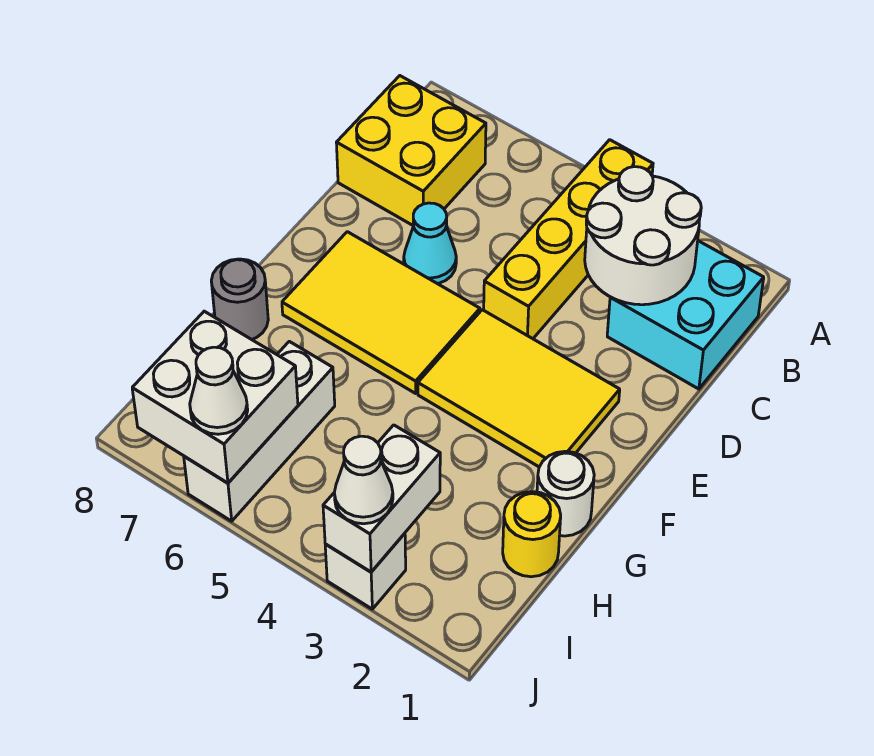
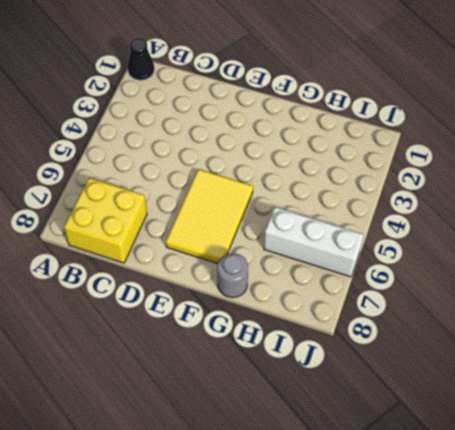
black cone A1 level 1 -> none
none -> yellow brick A4:D4 level 1
none -> cyan brick B1:C2 level 1
none -> cyan cone D6 level 1

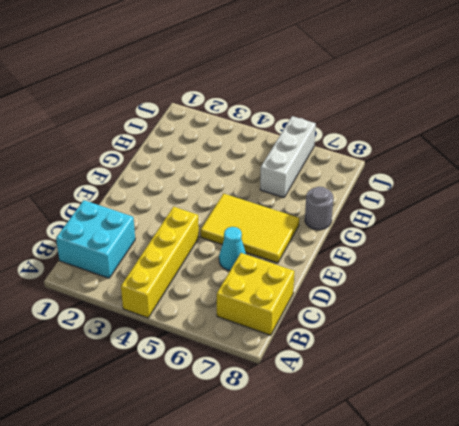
none -> yellow tile E2:F4 level 1
none -> white round brick G1 level 1
none -> yellow round brick H1 level 1

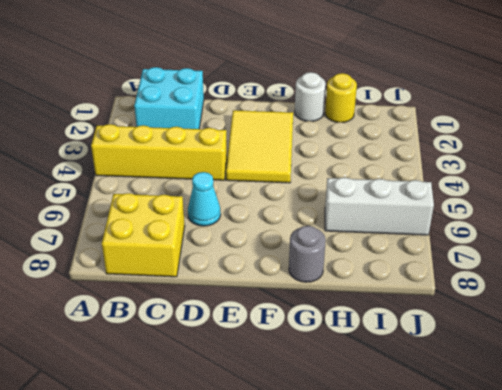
none -> yellow tile E5:F7 level 1
none -> white brick J3 level 1
none -> white round brick B2:C3 level 2

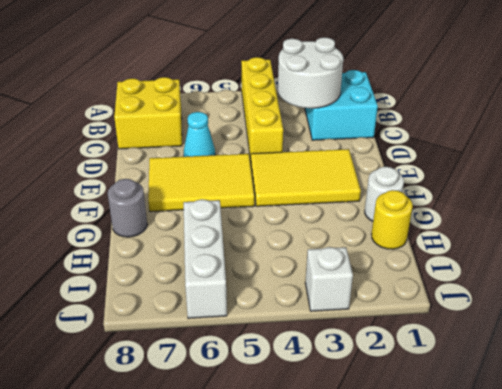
none -> white brick I3:J3 level 2
none -> white brick I6:J7 level 2
none -> white cone J3 level 3

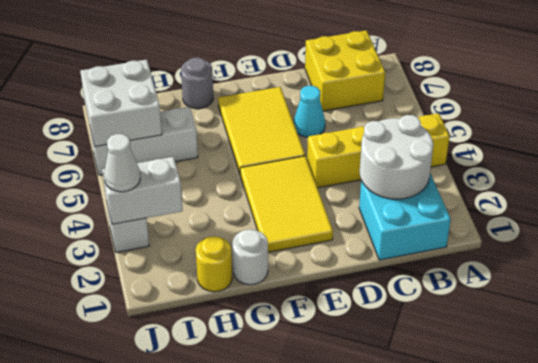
none -> white cone J6 level 3

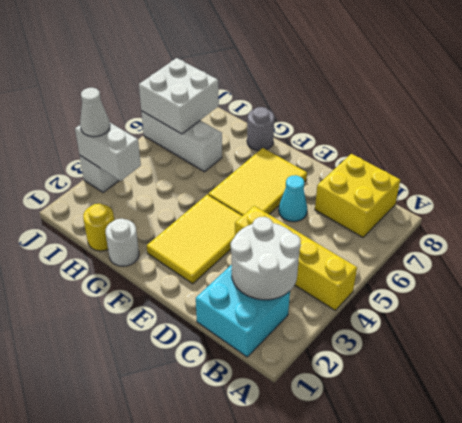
none -> white cone J6 level 3

